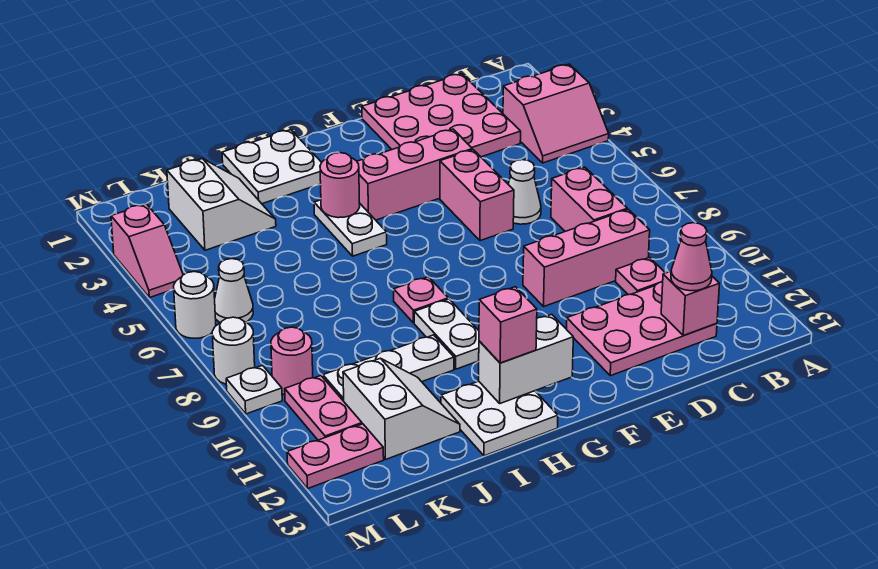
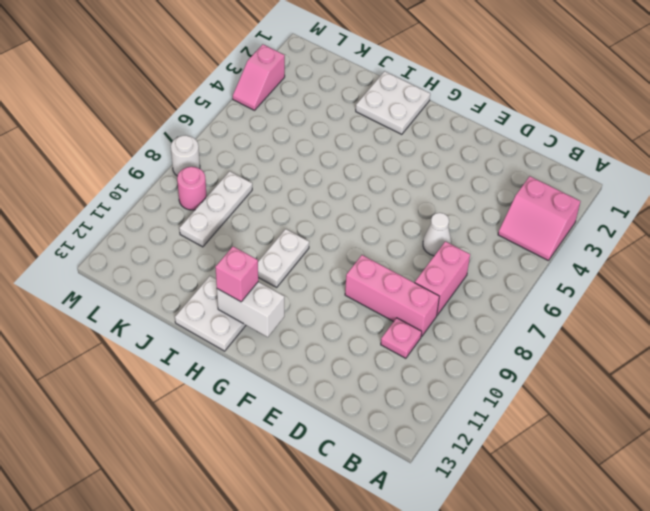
white plate K8:K10 level 1 -> white plate I10:K10 level 1
none -> pink plate C1:E3 level 1
none -> pink plate C11:E12 level 1
none -> pink brick E4:G4 level 1
none -> pink brick E5:E6 level 1

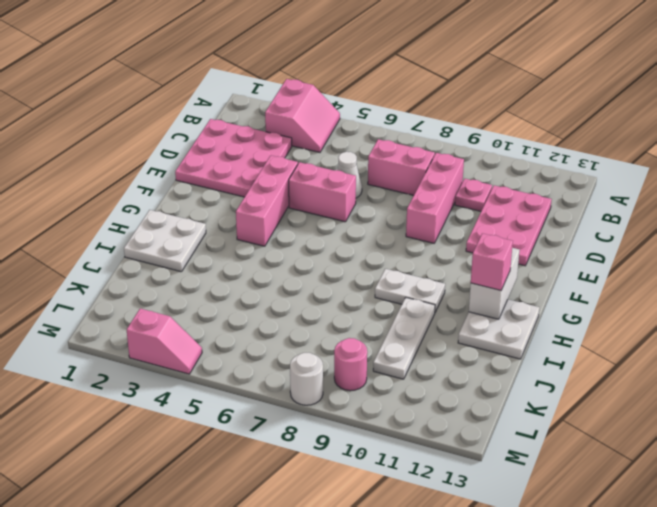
none -> white plate H4:H5 level 1
none -> pink plate H8 level 1
none -> white slope J2:K3 level 1 top K
none -> white slope J11:K12 level 1 top K

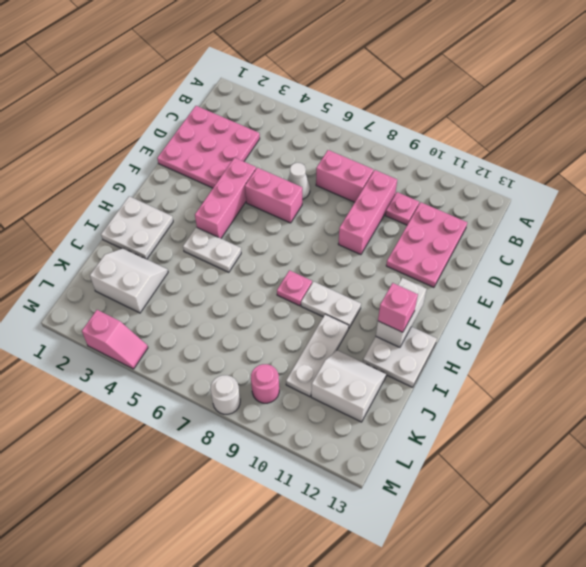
none -> pink slope A3:B4 level 1 top 3
none -> white cone L6 level 1
none -> pink plate L10:L11 level 1
none -> pink plate L12:M12 level 1

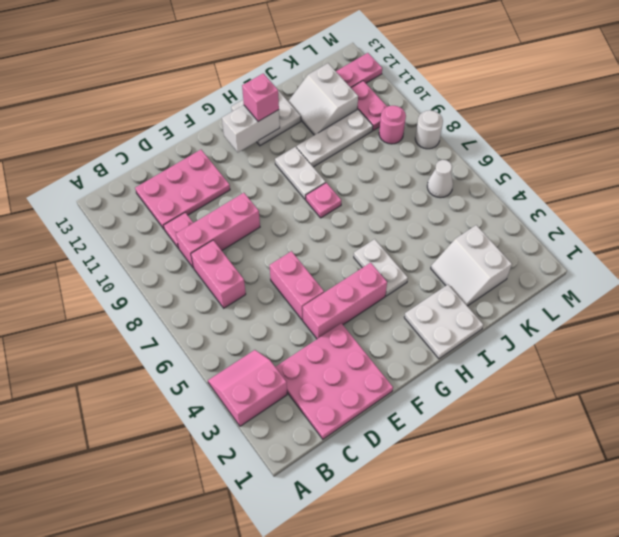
none -> white cone D6 level 1
none -> pink slope M3:M4 level 1 top 3
none -> white round brick M6 level 1
none -> white plate M9 level 1

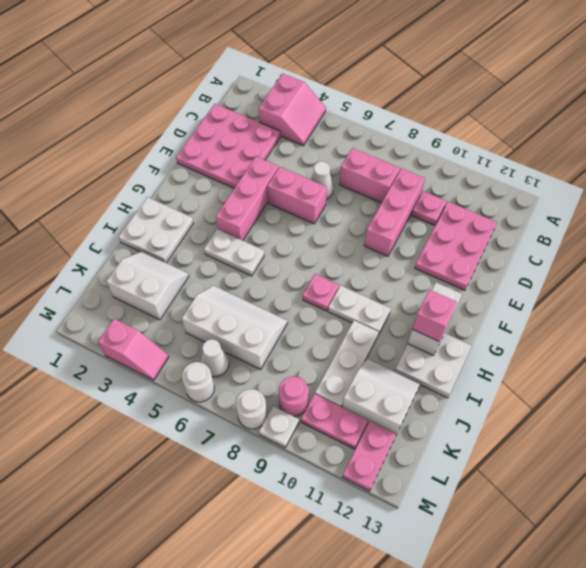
white slope J5:K7 level 1 top K -> none
none -> pink brick C12 level 2
none -> pink round brick H4 level 2
none -> pink cone C12 level 3

